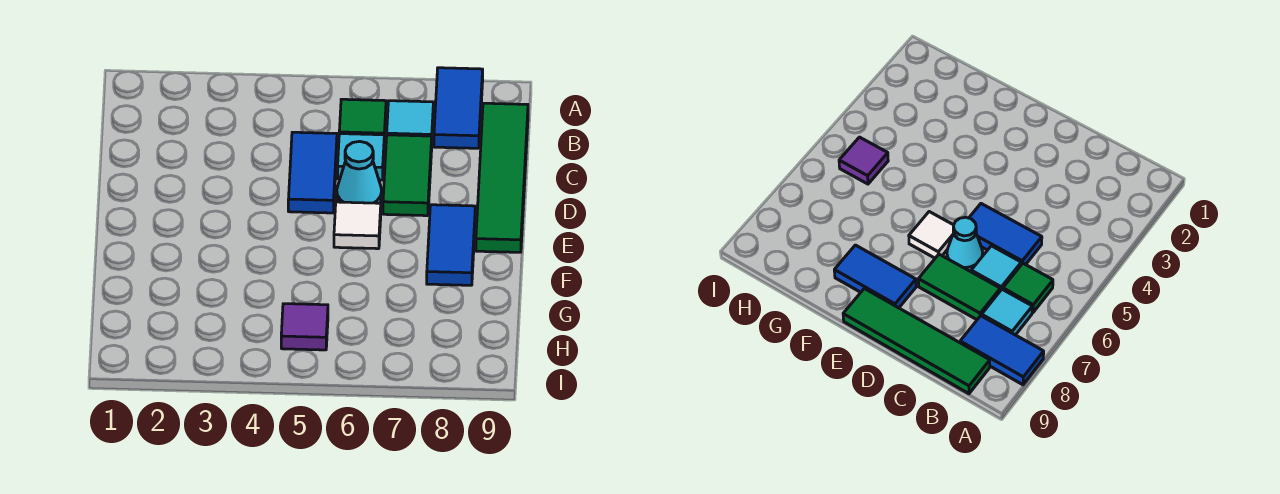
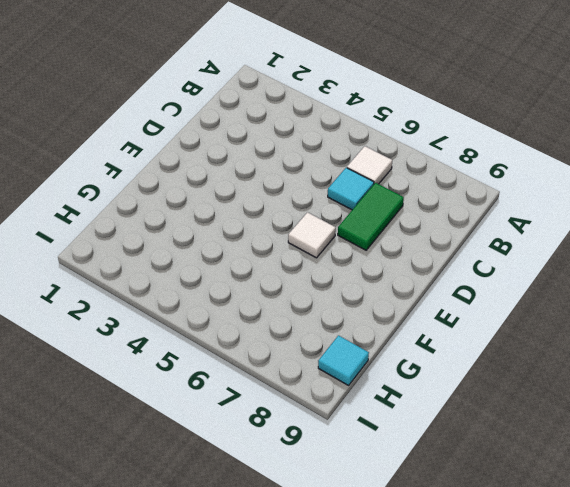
white tile B6 level 1 -> green tile B6 level 1
cyan tile H9 level 1 -> cyan tile B7 level 1
none -> blue tile A8:B8 level 1
none -> green tile B9:E9 level 1

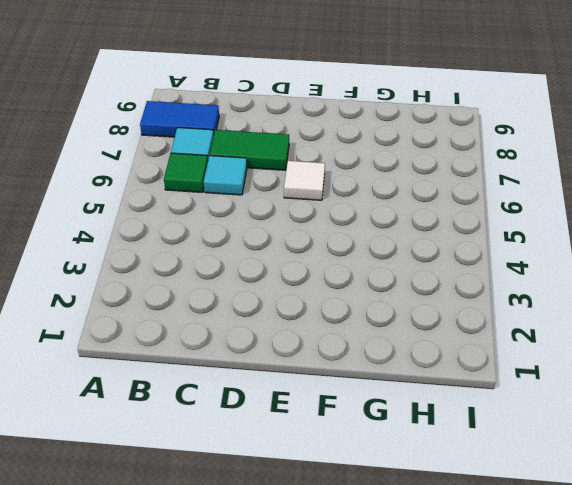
none -> green tile B9:E9 level 1
none -> blue tile C5:D5 level 1

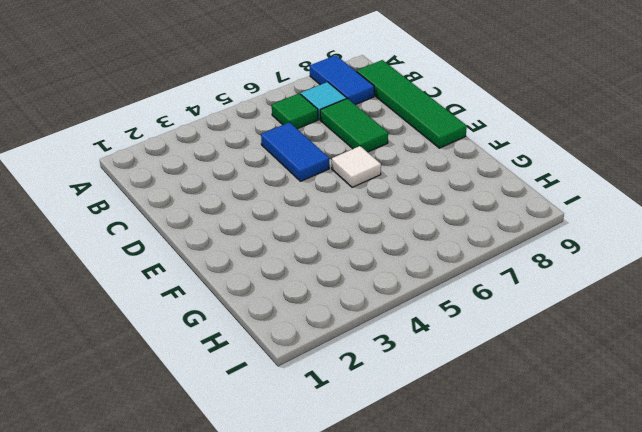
none -> cyan tile C6 level 1
none -> cyan cone D6 level 1

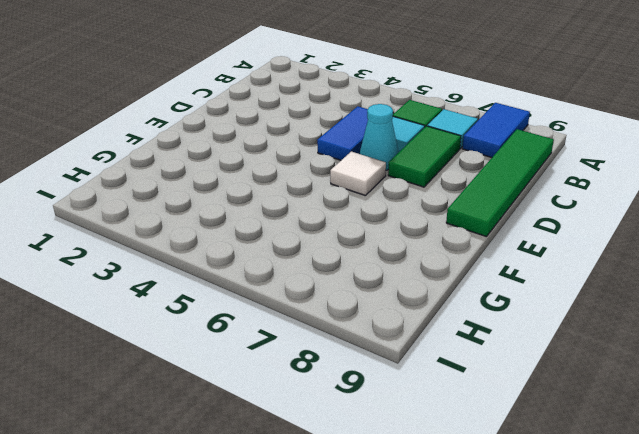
none -> blue tile E8:F8 level 1
none -> purple tile H5 level 1

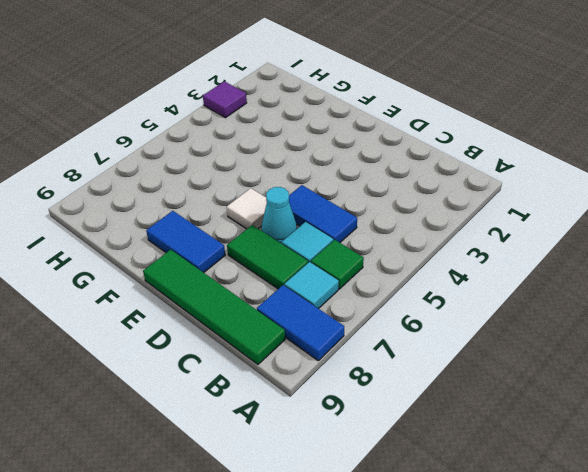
purple tile I3 level 1 -> purple tile H5 level 1

